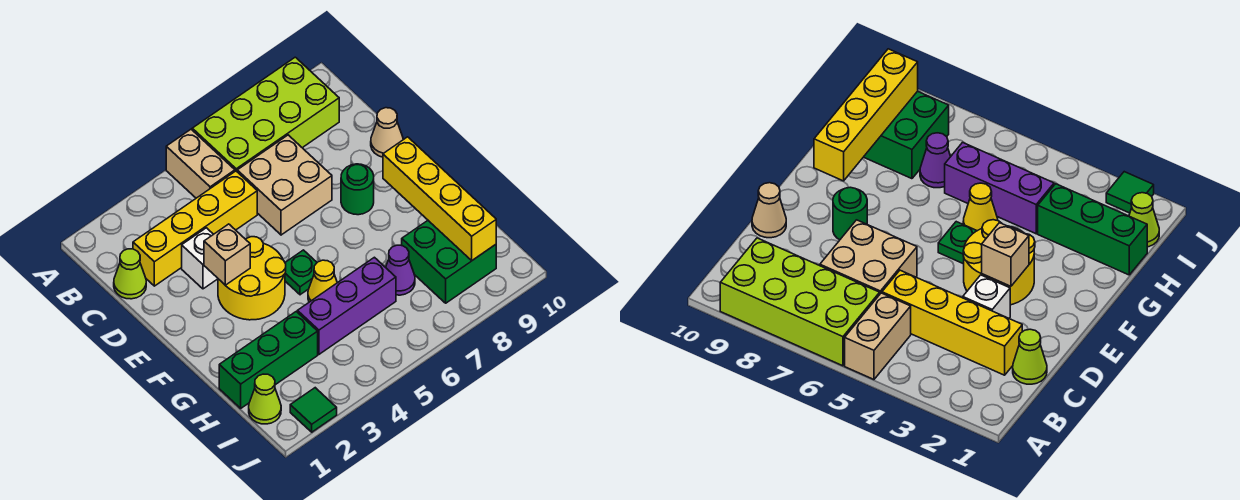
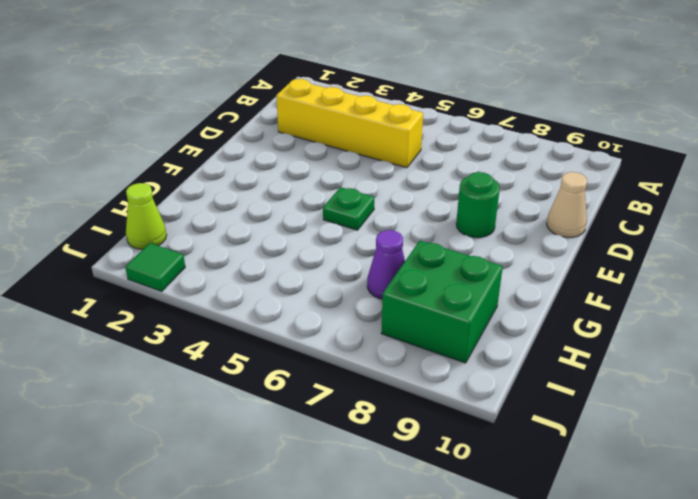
none -> tan brick A5:B5 level 1
none -> lime brick A6:B9 level 1
none -> lime cone C1 level 1

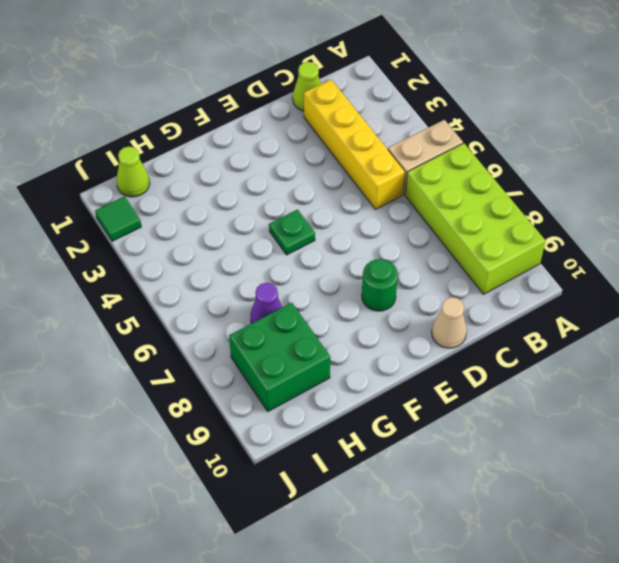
none -> tan brick C6:D7 level 1
none -> white brick D3 level 1
none -> yellow round brick E3:F4 level 1

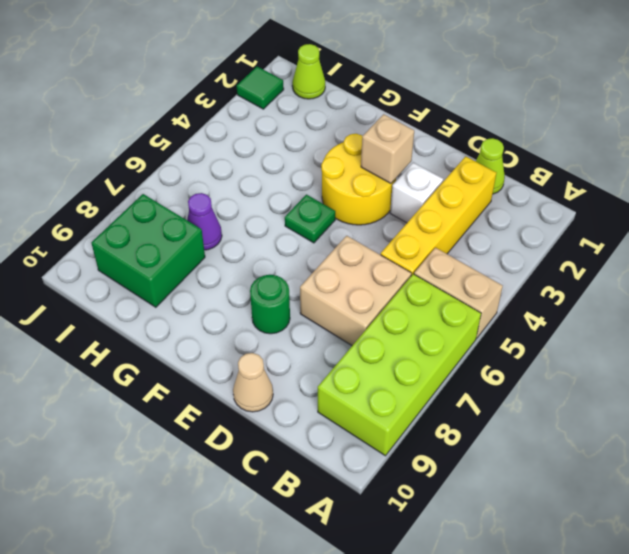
none -> yellow cone G5 level 1
none -> green brick H1:H3 level 1
none -> purple brick H4:H6 level 1

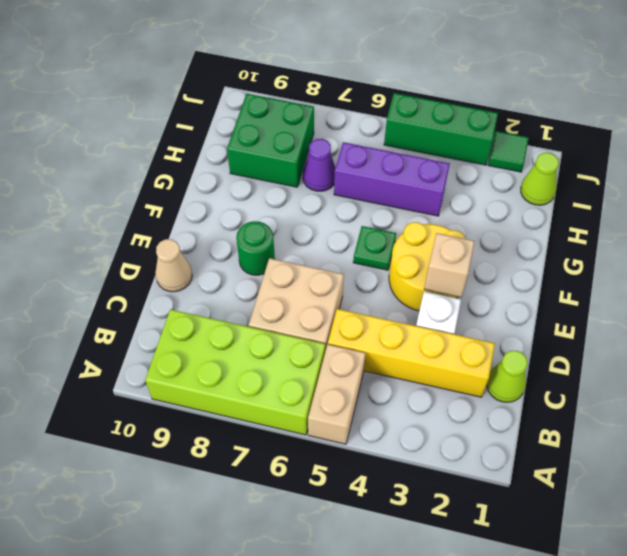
green brick J3:J5 level 1 -> green brick H1:H3 level 1
none -> yellow cone G5 level 1
none -> yellow brick F9:I9 level 2

